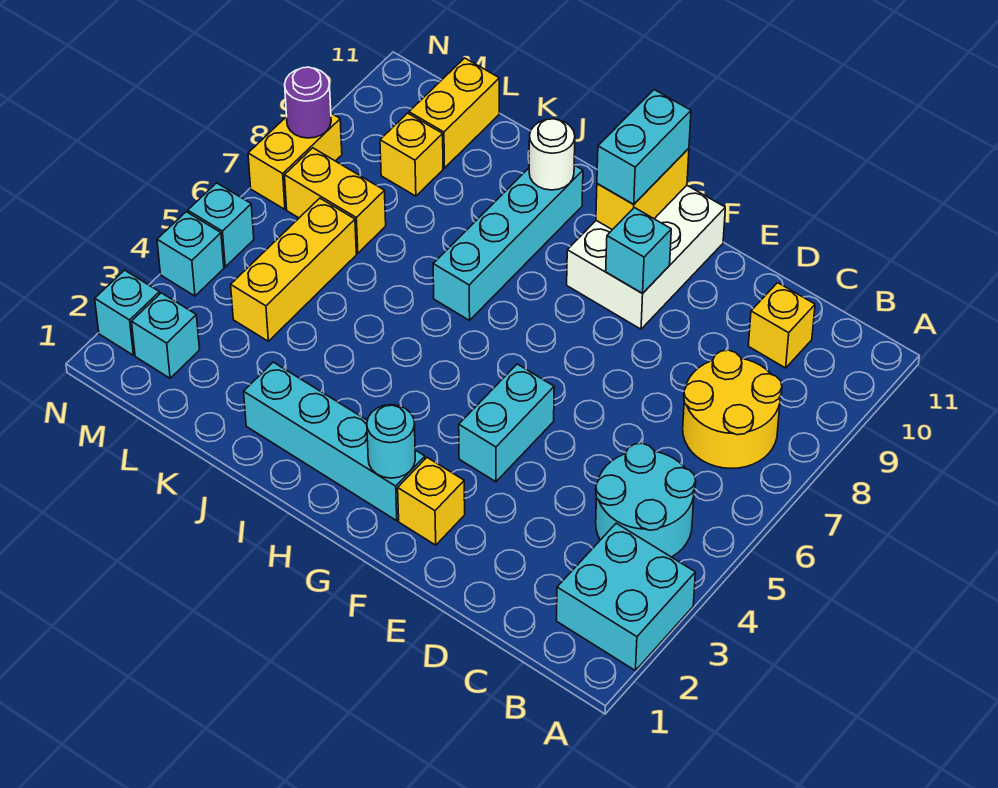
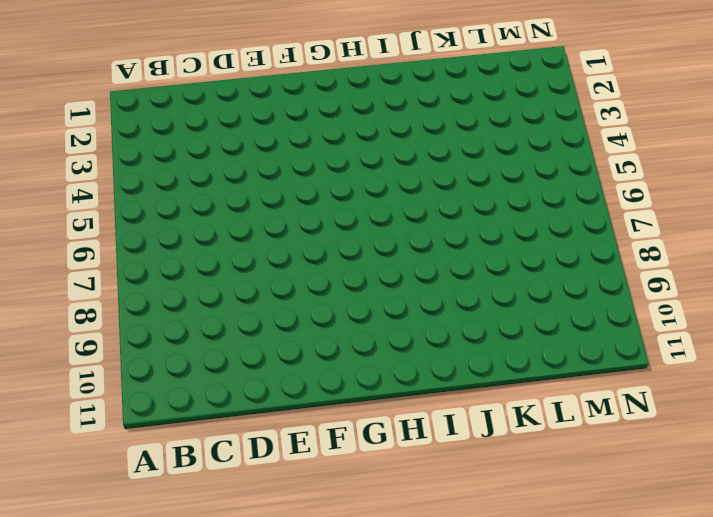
none -> cyan brick A2:B3 level 1
none -> cyan round brick B4:C5 level 1
none -> yellow round brick B7:C8 level 1

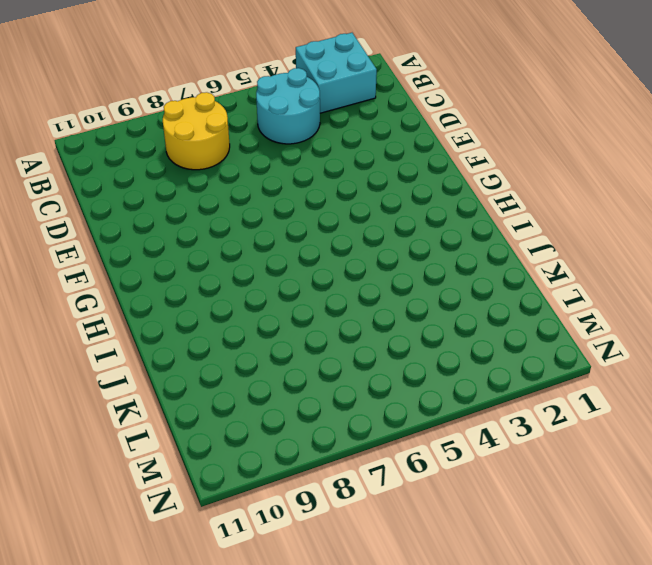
none -> yellow brick C10 level 1
none -> yellow brick F2 level 1
none -> cyan brick F4:F5 level 1

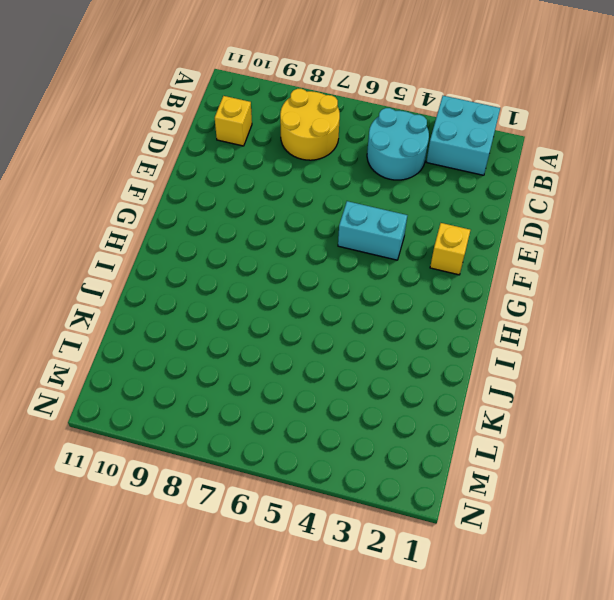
none -> white brick F9:G11 level 1
none -> cyan brick G2:J2 level 1
none -> cyan brick I7:I10 level 1

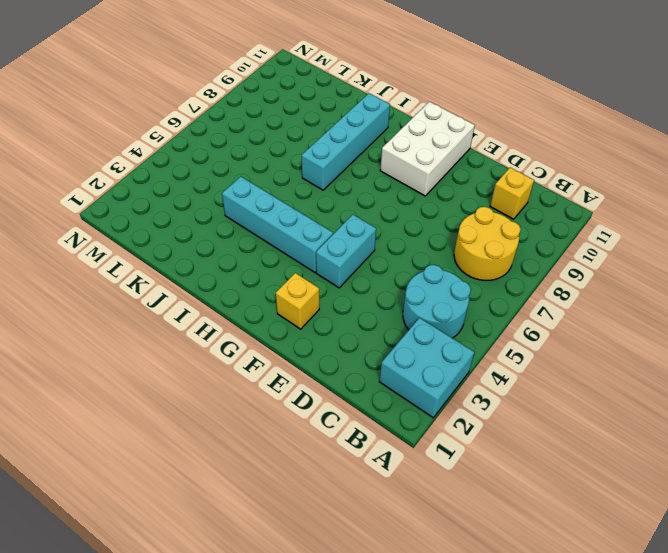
cyan brick G4:J4 level 1 -> cyan brick G2:J2 level 1
none -> yellow brick L4:L6 level 1
none -> yellow brick L7:M7 level 1
none -> yellow brick L9 level 1

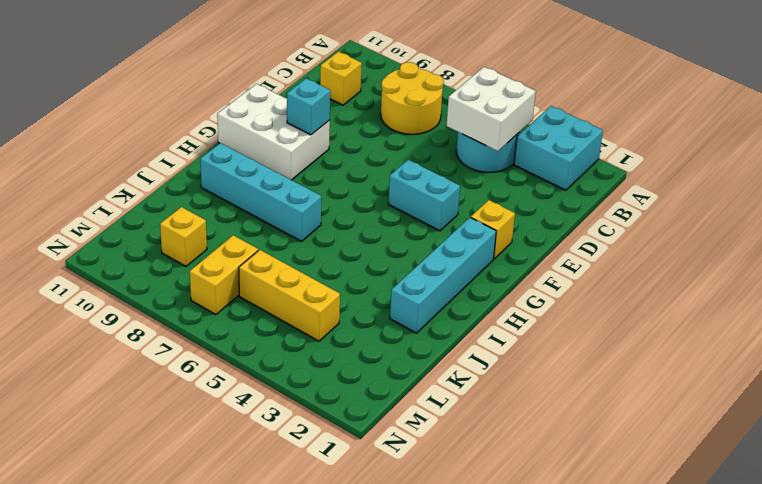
white brick B4:C5 level 2 -> none
none -> yellow brick L10:L11 level 1
none -> cyan brick M2 level 1
none -> cyan brick N2 level 1

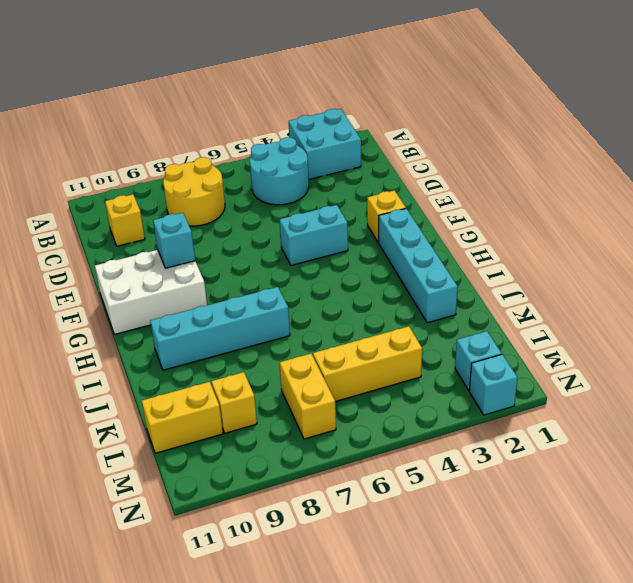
none -> cyan brick N4 level 1
none -> cyan brick N5 level 1
none -> yellow brick N7:N8 level 1

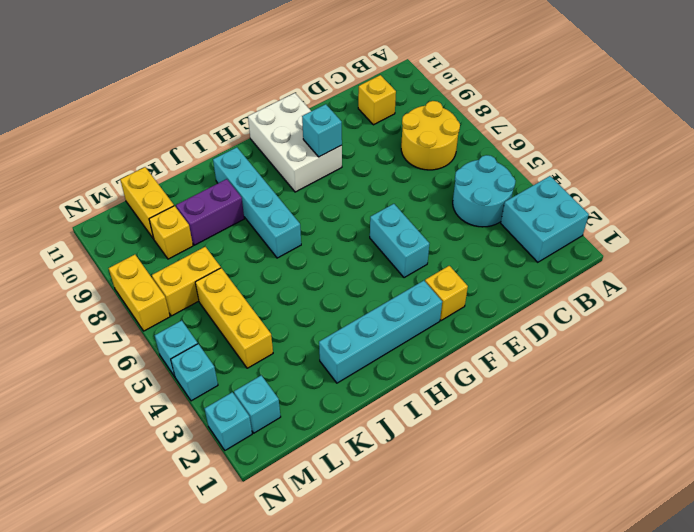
purple brick J9:K9 level 1 -> none
none -> cyan round brick G2 level 2
none -> yellow brick G10:G11 level 2
none -> white round brick I10 level 2

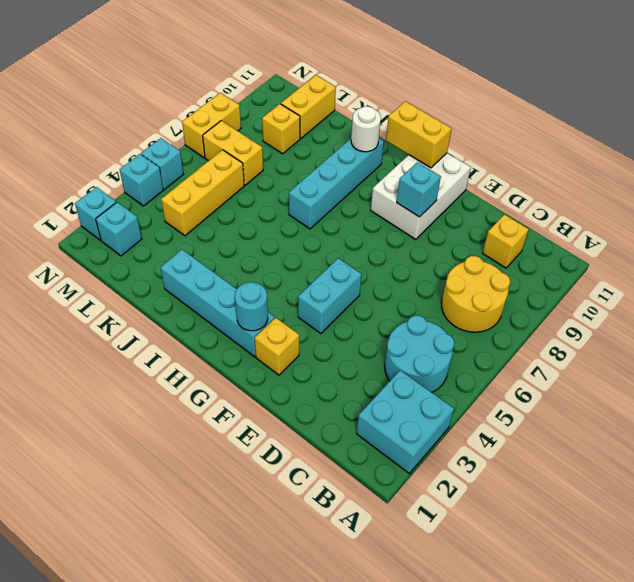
yellow brick G11:H11 level 2 -> yellow brick G10:G11 level 2
none -> purple round brick N8 level 2
none -> cyan brick G10:G11 level 3

